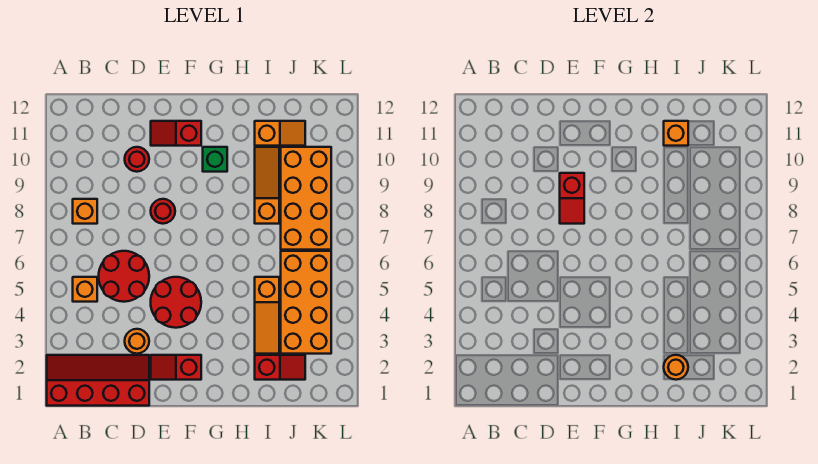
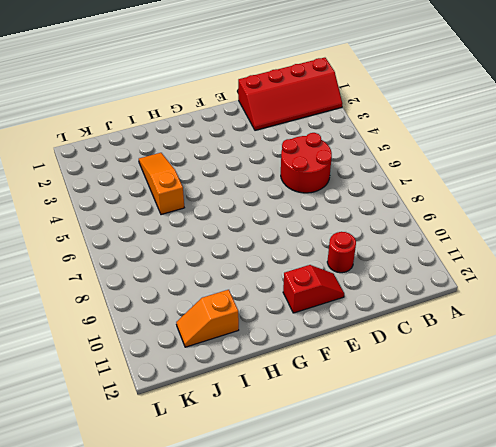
none -> orange brick B5 level 1
none -> orange brick B8 level 1
none -> orange round brick D3 level 1

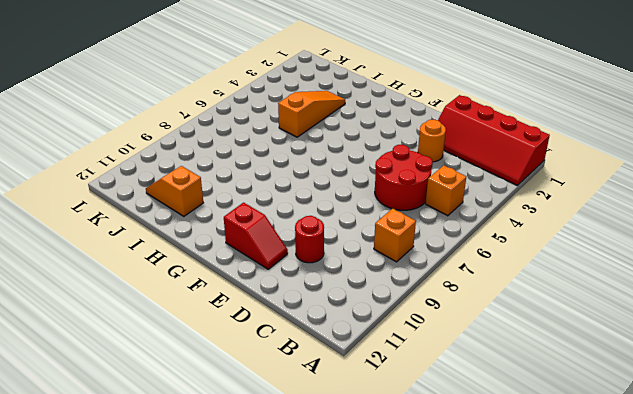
none -> red slope E2:F2 level 1 top F
none -> red round brick E4:F5 level 1
none -> red round brick E8 level 1

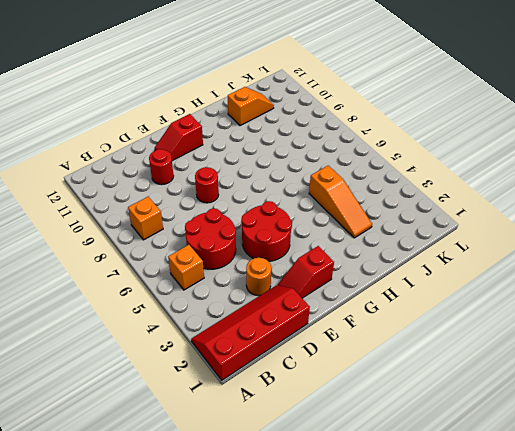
none -> green brick G10 level 1
none -> red slope I2:J2 level 1 top I
none -> orange slope I8:I10 level 1 top 8

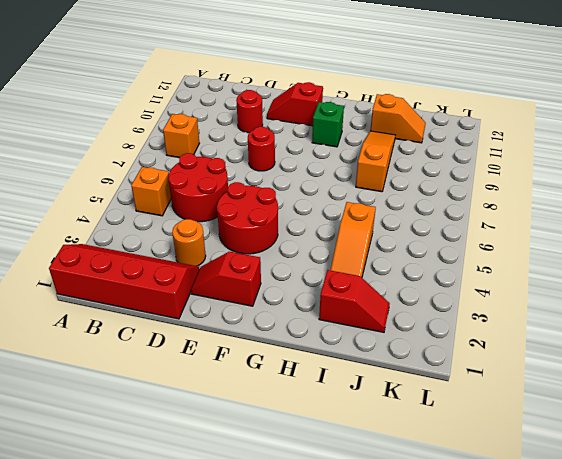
none -> orange brick J3:K6 level 1
none -> orange brick J7:K10 level 1
none -> red slope E8:E9 level 2 top 9

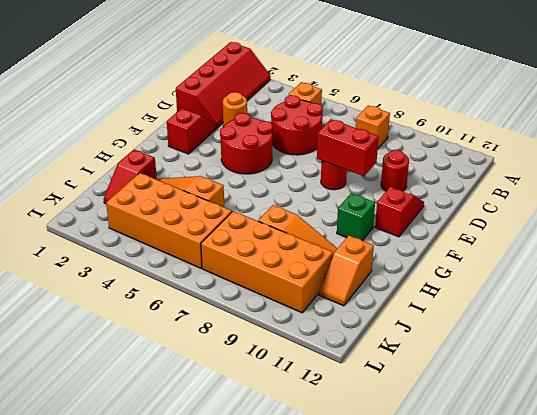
red brick E8:E9 level 2 -> red slope E8:E9 level 2 top 9
none -> orange round brick I2 level 2
none -> orange brick I11 level 2

